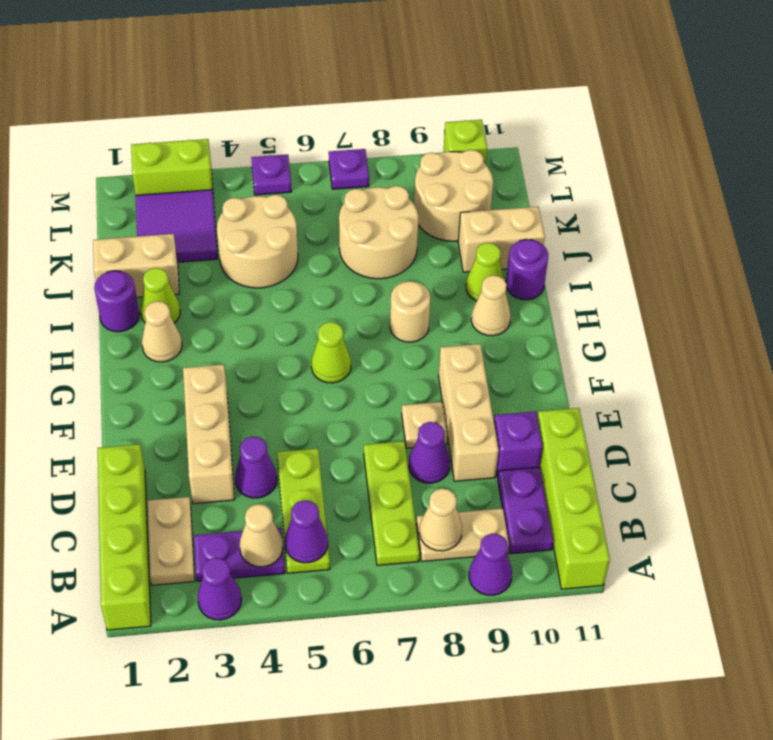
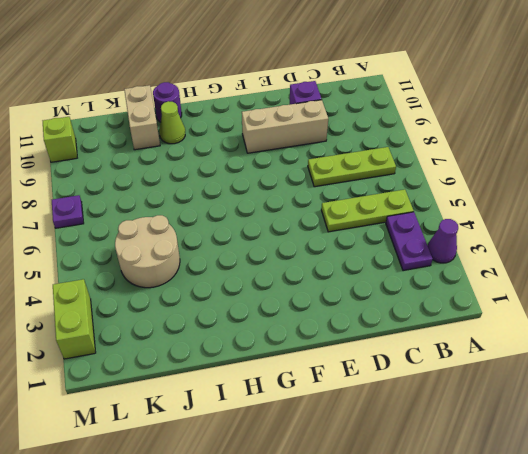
none -> lime brick A1:D1 level 1
none -> purple cone A9 level 1
none -> lime brick A11:D11 level 1
none -> tan plate B2:C2 level 1

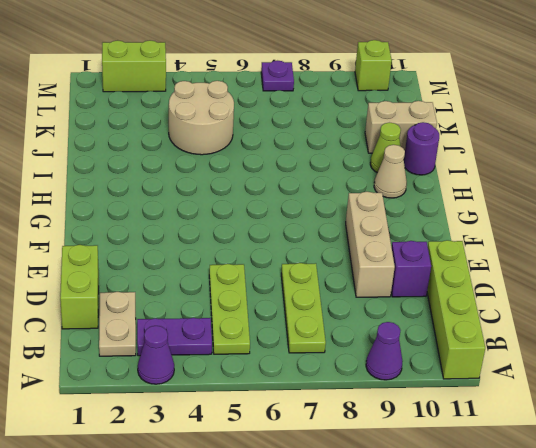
lime brick C1:D1 level 1 -> lime brick A1:D1 level 1
none -> tan plate B8:B9 level 1
none -> purple plate B10:C10 level 1
none -> tan brick D3:F3 level 1
none -> purple cone D4 level 1

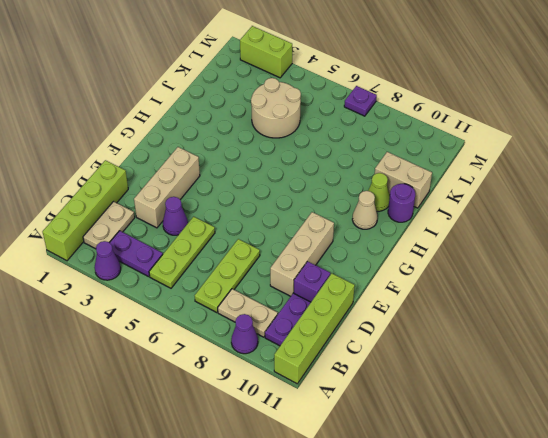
none -> purple cone D8 level 1
none -> tan plate E8 level 1
none -> lime cone G6 level 1
none -> tan cone H2 level 1

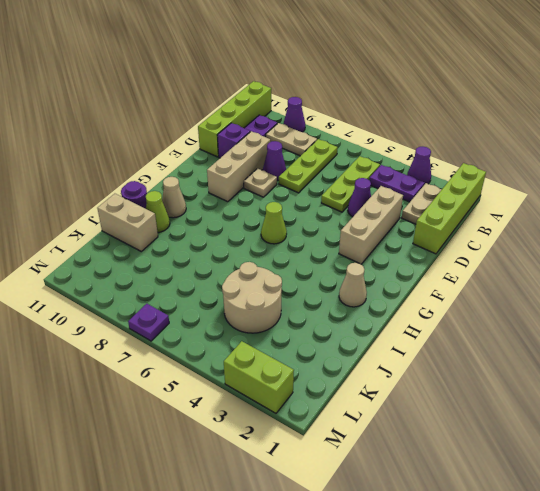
none -> tan round brick H8 level 1
none -> purple round brick I1 level 1
none -> lime cone I2 level 1
none -> tan brick J1:J2 level 1

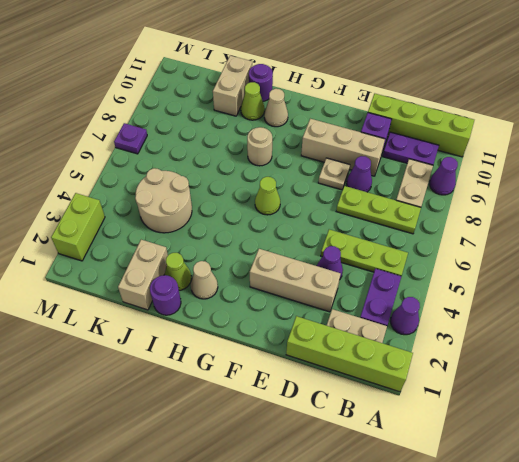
none -> tan round brick J7:K8 level 1
none -> purple tile K2:L3 level 1
none -> tan round brick K9:L10 level 1
none -> purple plate M5 level 1

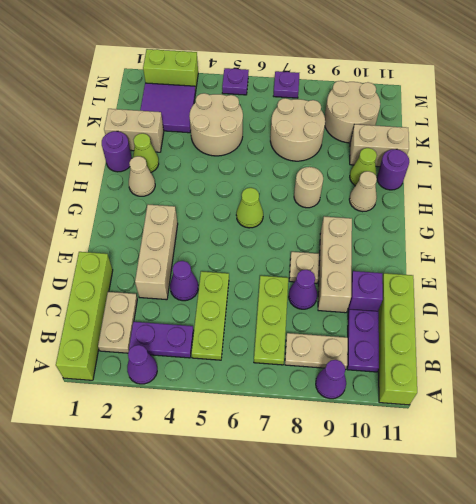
none -> lime brick M10 level 1
none -> tan cone B4 level 2
none -> purple cone B5 level 2
none -> tan cone B8 level 2

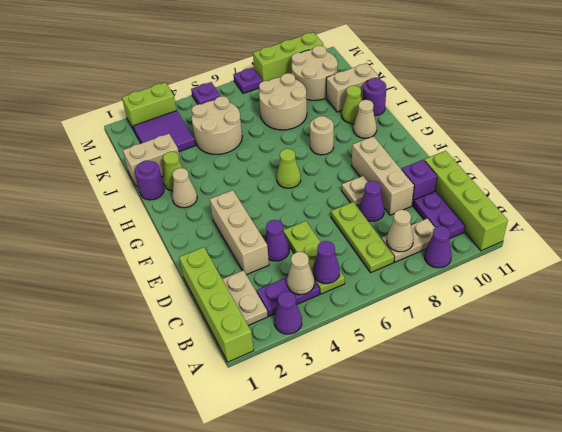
lime brick M8:M10 level 1 -> lime brick M10 level 1

